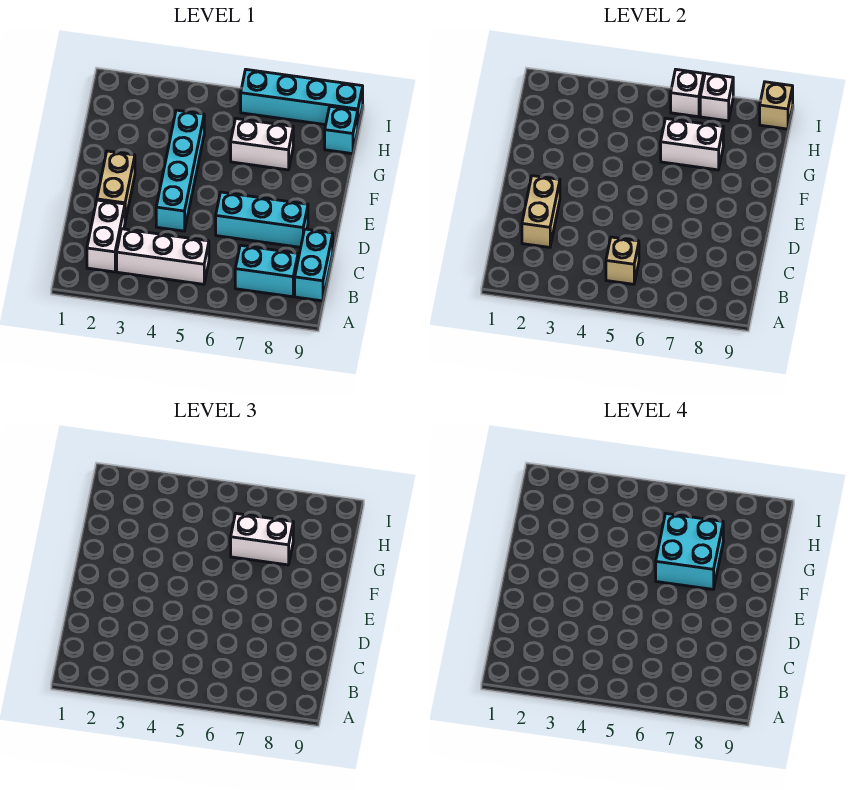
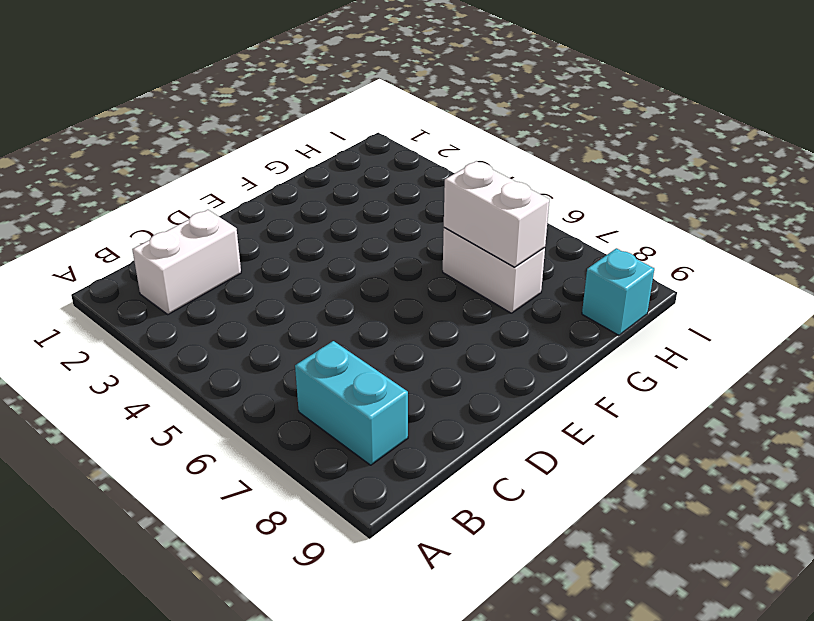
none -> white brick B3:B5 level 1
none -> cyan brick B9:C9 level 1
none -> tan brick D2:E2 level 1

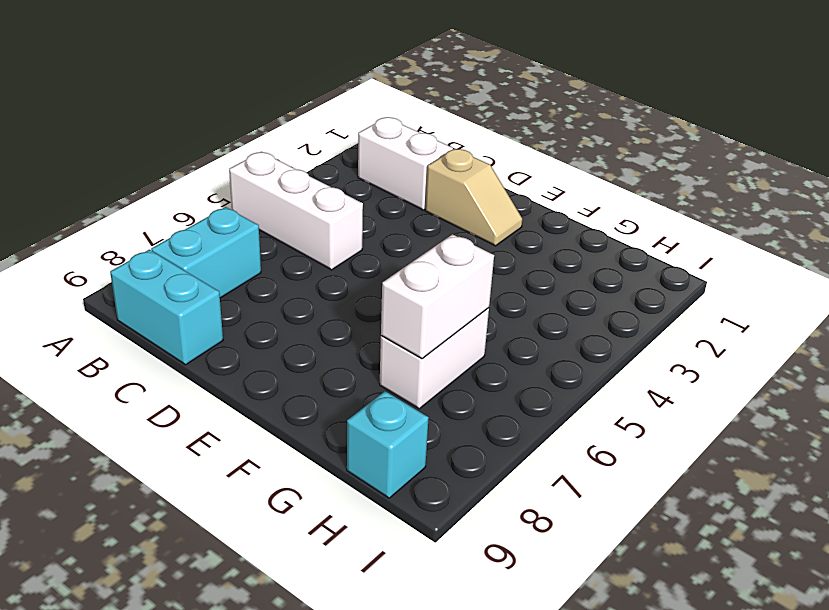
white brick A5:C5 level 1 -> white brick B3:B5 level 1
tan slope D2:E2 level 1 top D -> tan brick D2:E2 level 1
none -> cyan brick D4:G4 level 1
none -> cyan brick D6:D8 level 1
none -> cyan brick I6:I9 level 1

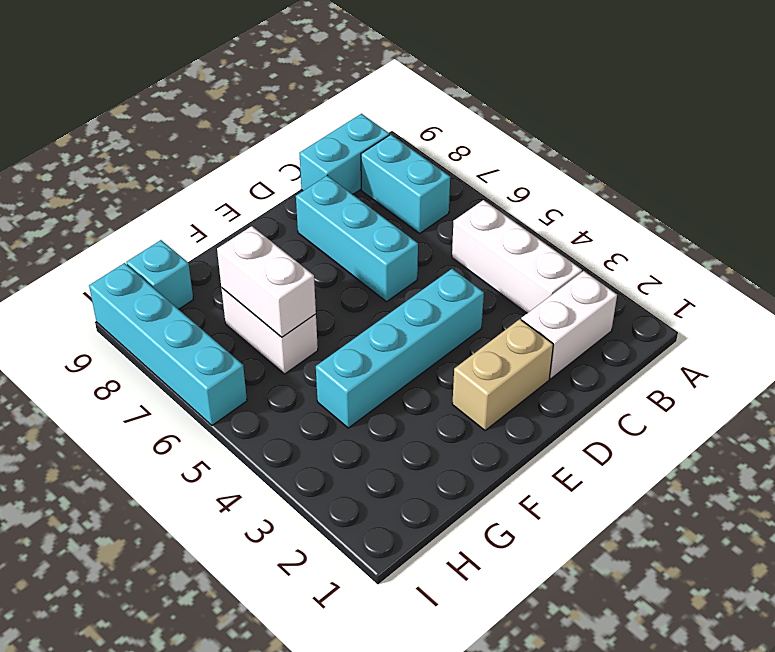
none -> tan brick B5 level 2
none -> tan brick C2:D2 level 2
none -> white brick I6 level 2

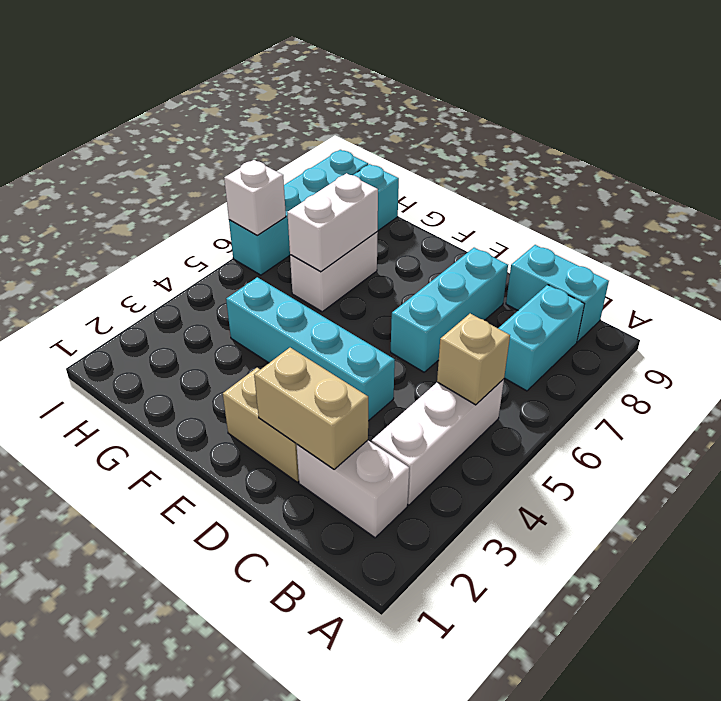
none -> white brick I7 level 2
none -> tan brick I9 level 2
none -> white brick G6:G7 level 3

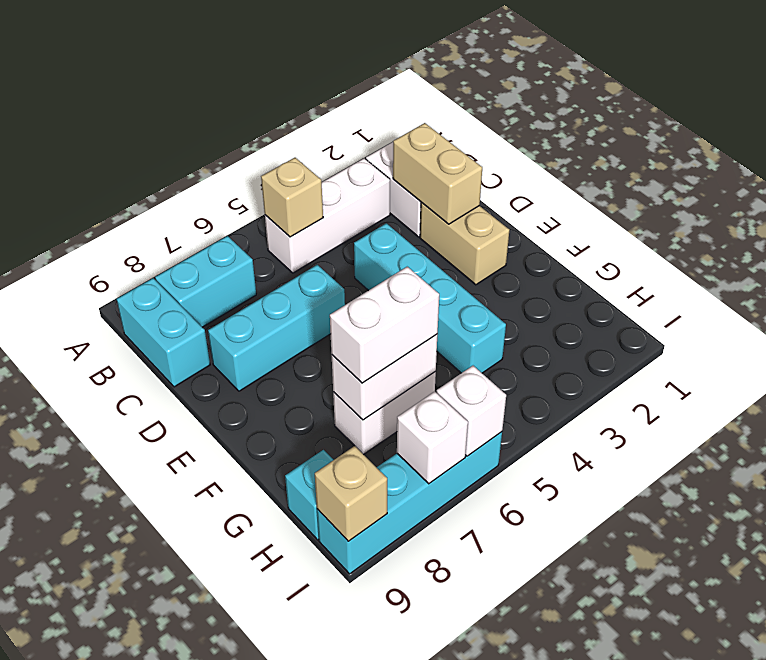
none -> cyan brick F6:G7 level 4

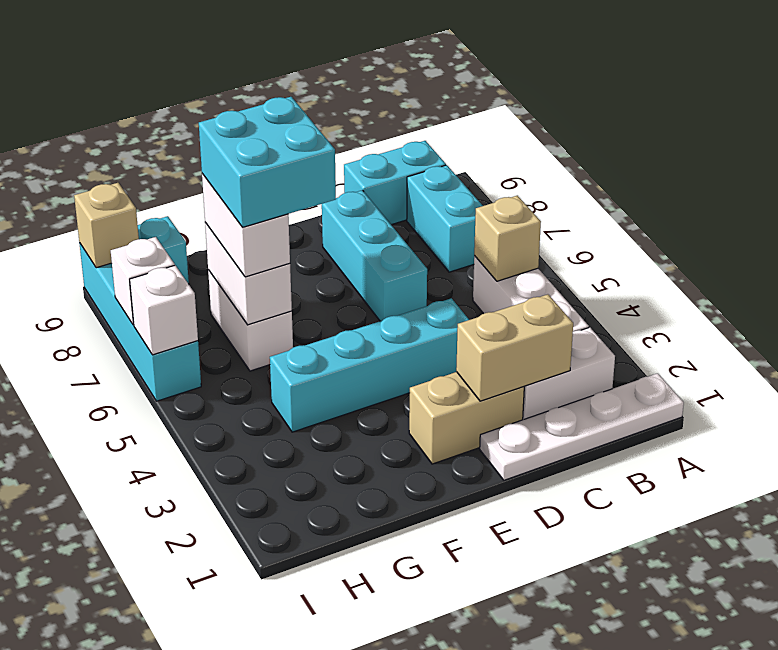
white plate A1:D1 level 1 -> none

